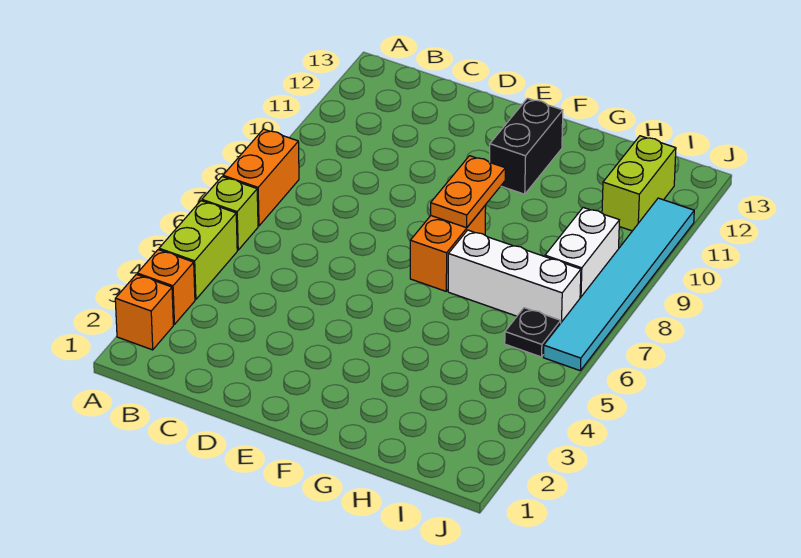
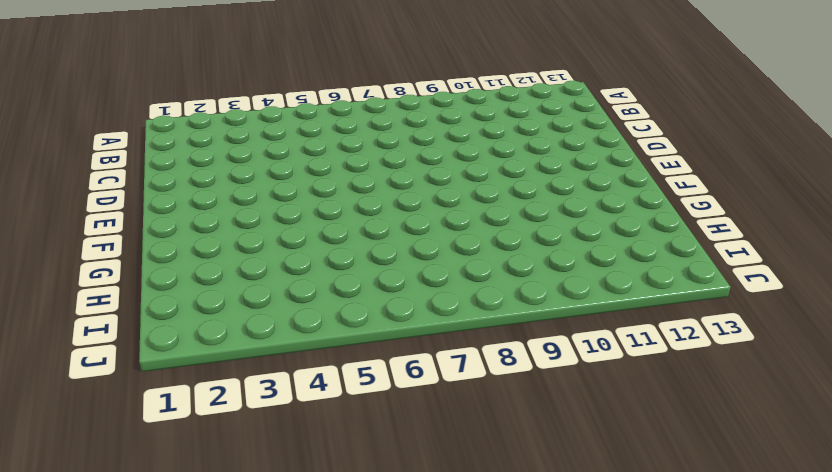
none -> orange brick A2 level 1
none -> orange brick A3 level 1
none -> lime brick A4:A5 level 1

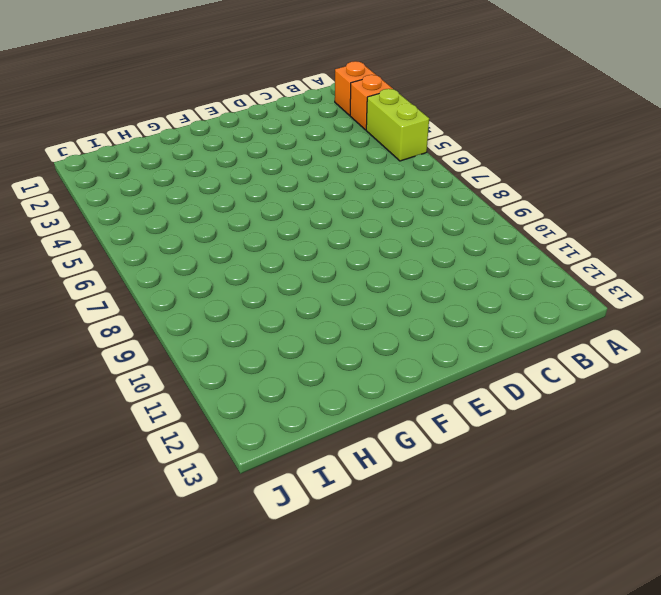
none -> lime brick A6 level 1
none -> orange brick A7:A8 level 1
none -> orange brick F7:F8 level 1

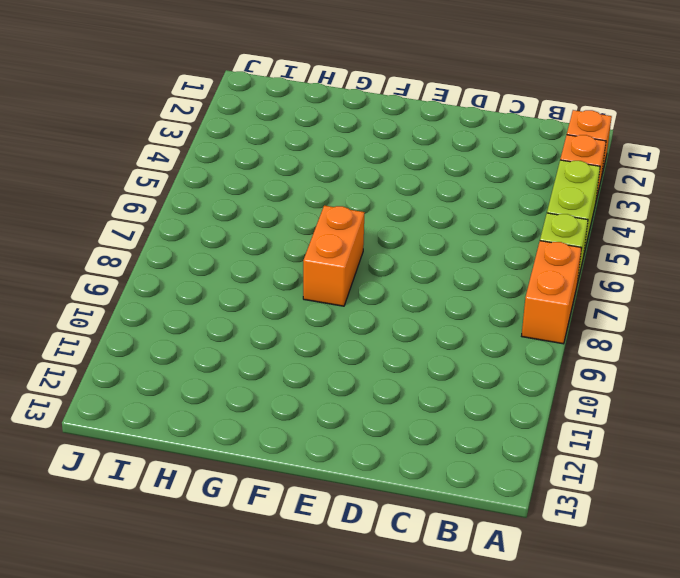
none -> black brick F11:F12 level 1
none -> white brick G7:I7 level 1
none -> black plate I6 level 1

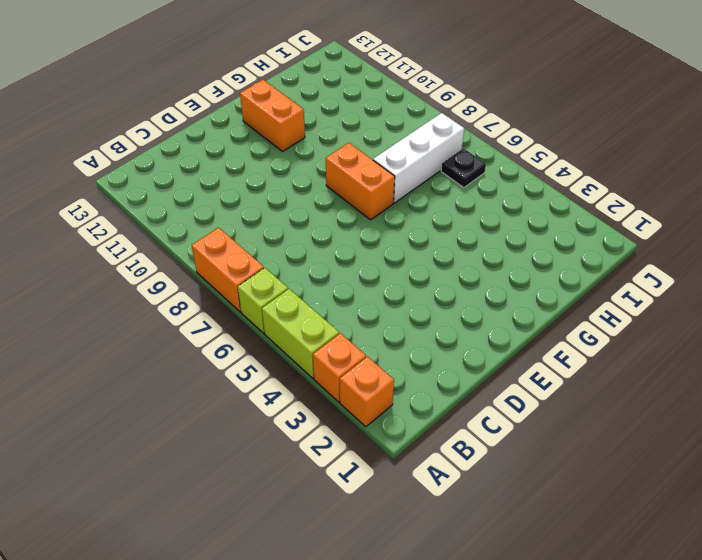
orange brick F11:F12 level 1 -> black brick F11:F12 level 1
none -> white brick I8:I9 level 1
none -> lime brick I11:I12 level 1
none -> cyan tile J6:J11 level 1

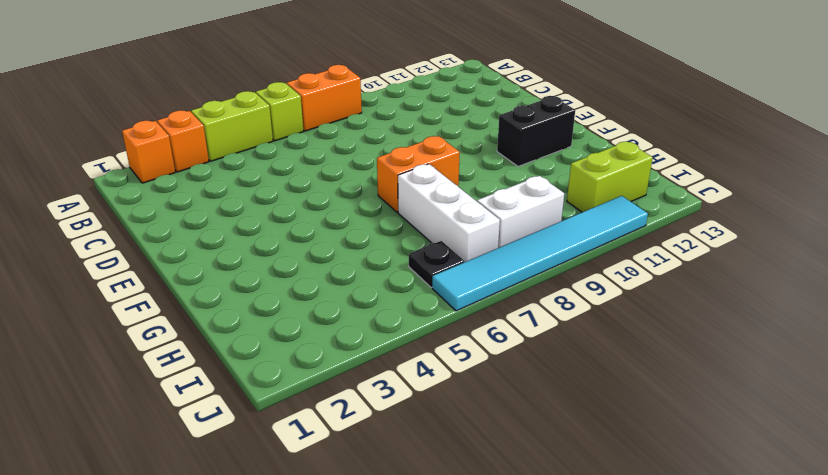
none -> orange plate F8:F9 level 2

